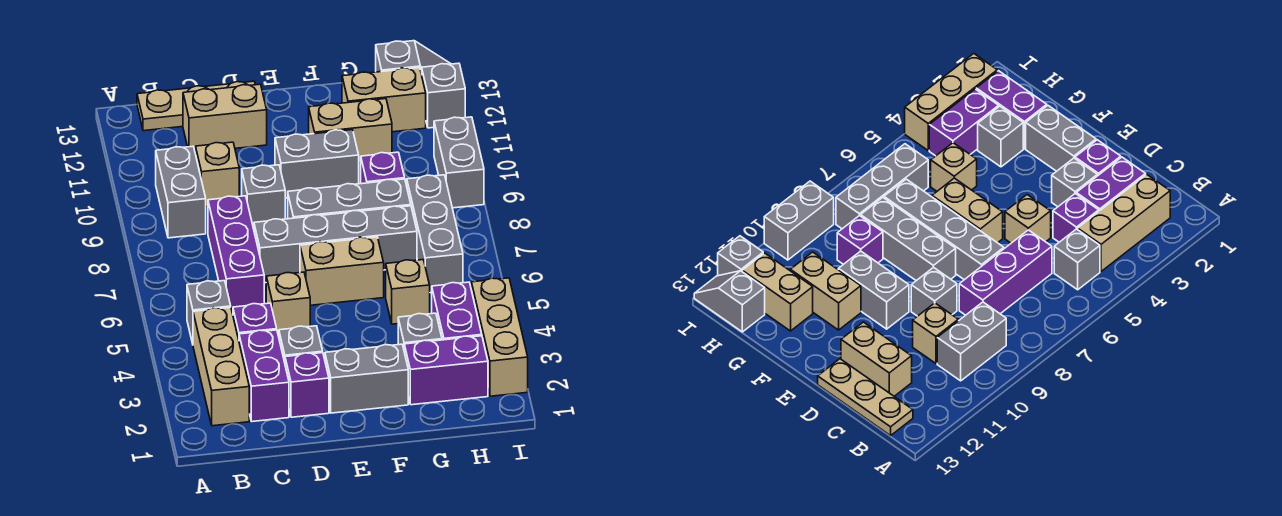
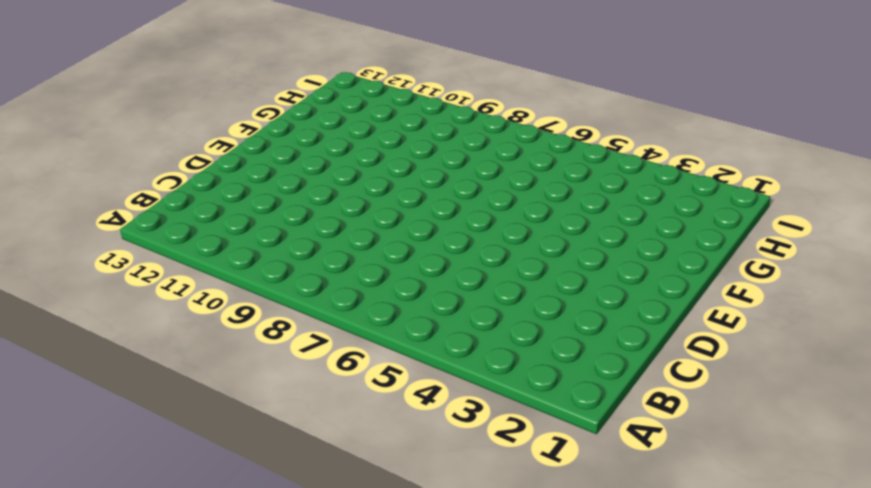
none -> tan brick B2:B4 level 1
none -> grey brick B5 level 1
none -> grey brick B9:B10 level 1
none -> tan plate B13:D13 level 1

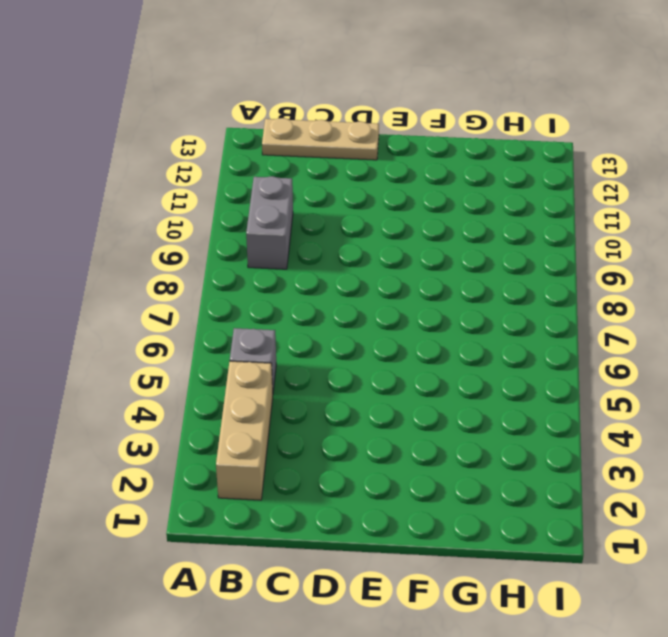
none -> purple brick C2:C3 level 1
none -> purple brick C4 level 1
none -> purple brick C6:C8 level 1
none -> tan brick C10 level 1

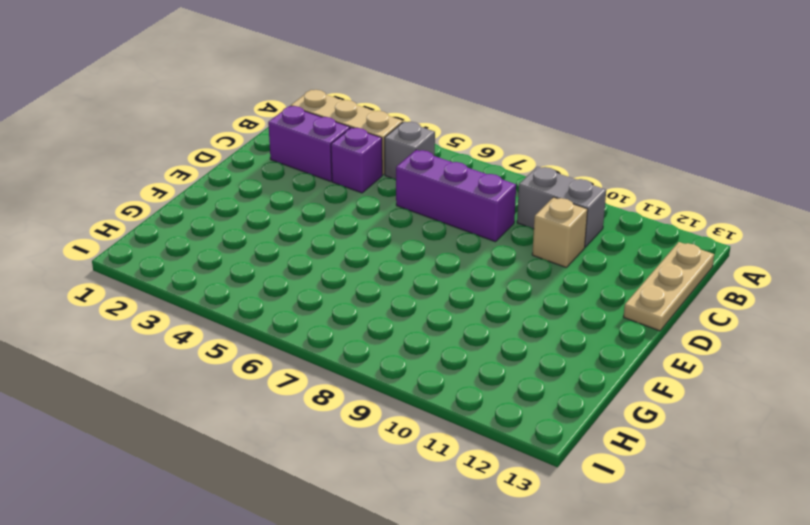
none -> tan brick C12:D12 level 1
none -> purple brick D2 level 1
none -> grey brick D3 level 1
none -> tan brick D5 level 1

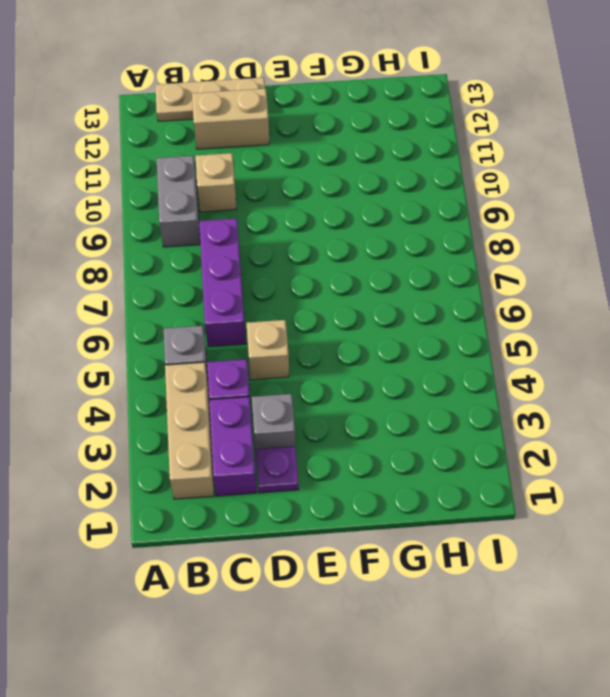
purple plate D2 level 1 -> purple brick D2 level 1
none -> grey brick D7:G7 level 1
none -> grey brick D9 level 1
none -> grey brick E2:F2 level 1
none -> tan brick E6:F6 level 1

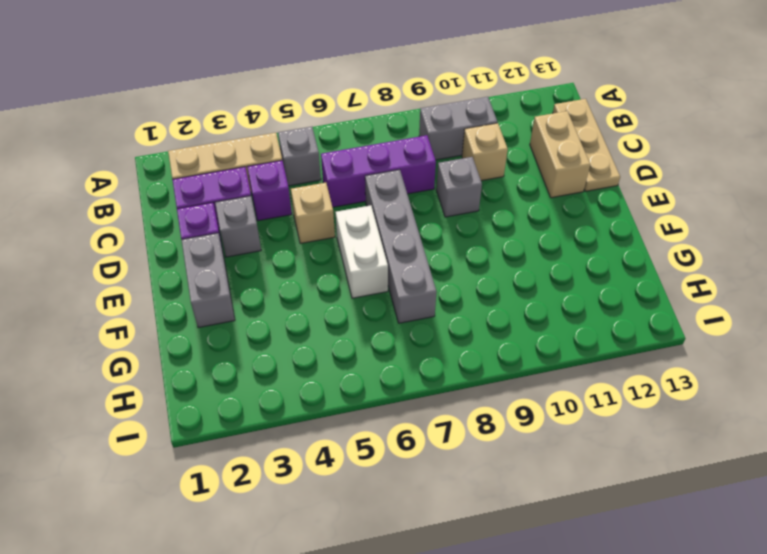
white brick E6:F6 level 1 -> tan brick E6:F6 level 1
none -> grey brick E8:G8 level 1
none -> grey brick E10:F10 level 1
none -> tan brick F11:G11 level 1
none -> purple brick G2:H2 level 1

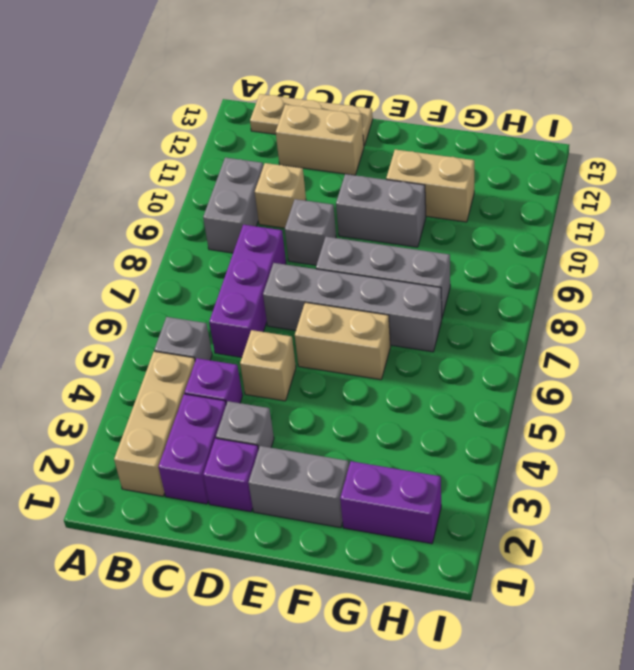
none -> grey brick G3 level 1
none -> tan brick G5 level 1
none -> purple brick G9 level 1
none -> tan brick G12:H12 level 1

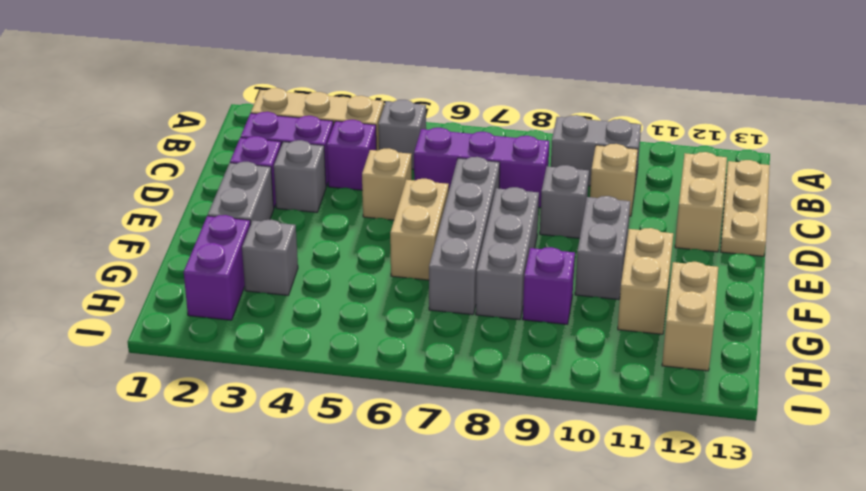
none -> tan brick G5 level 1
none -> purple brick H3:H4 level 1
none -> grey brick H6:H8 level 1
none -> grey slope H13:I13 level 1 top H

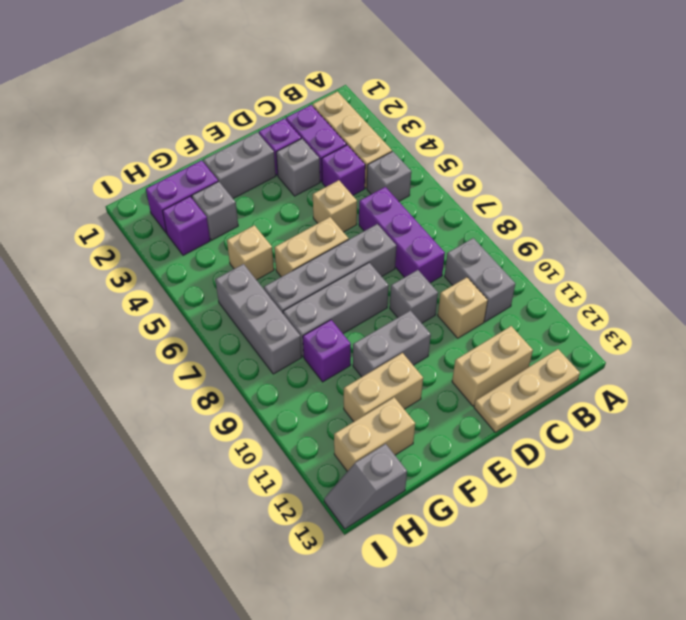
purple brick H3 level 1 -> purple brick H3:H4 level 1
none -> tan brick I2:I4 level 1
none -> grey brick I9:I10 level 1
none -> grey brick I12 level 1

